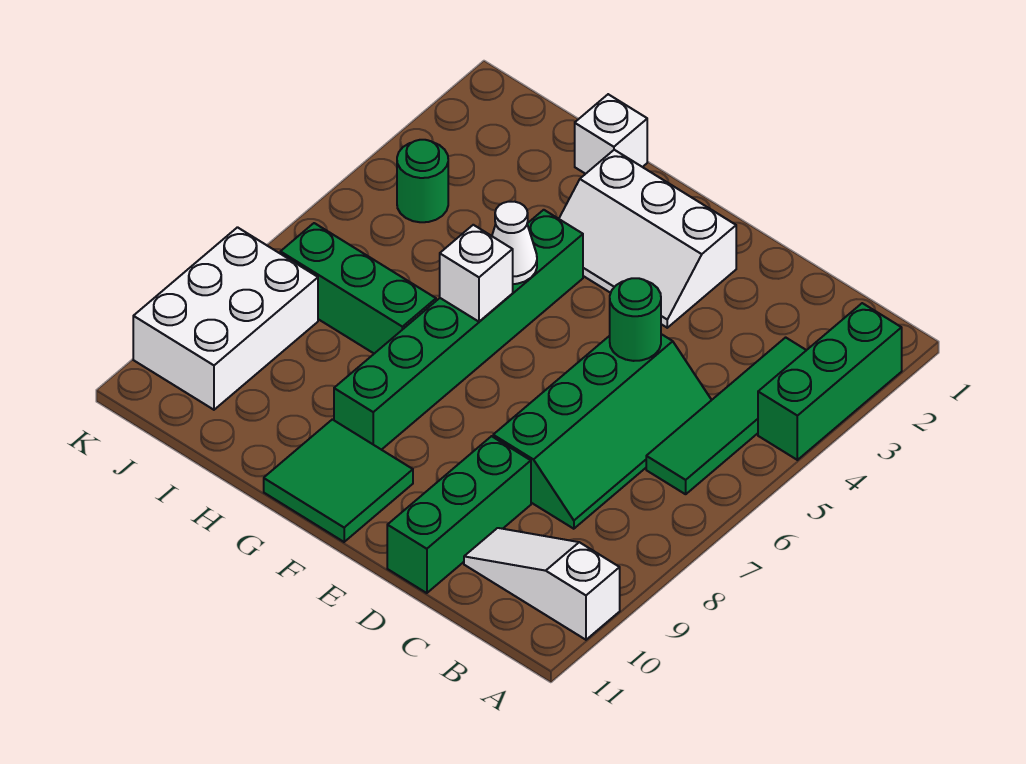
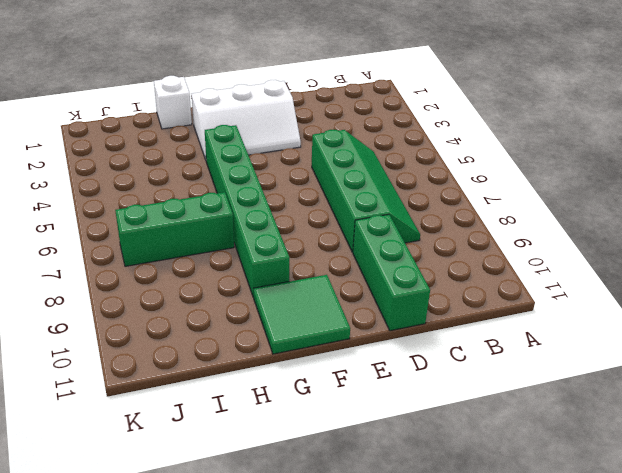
none -> green brick A2:A4 level 1
none -> white slope A10:C10 level 1 top A
none -> green tile B3:B6 level 1

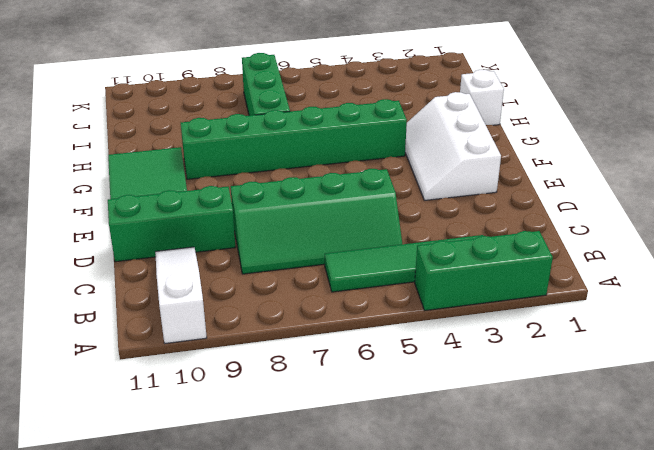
none -> green round brick J4 level 1
none -> white brick J8:K10 level 1
none -> green round brick D5 level 2

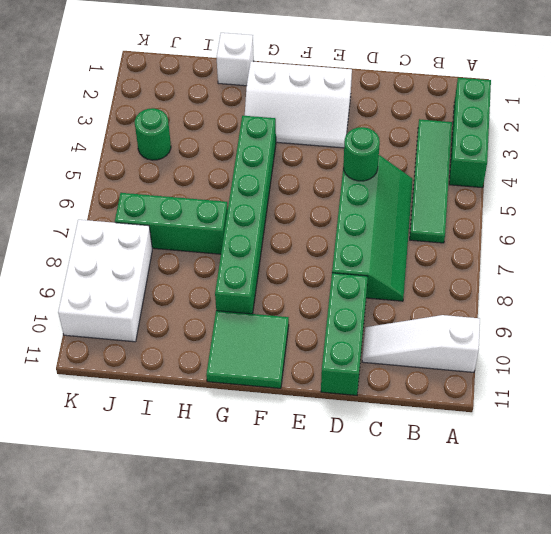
none -> white cone G5 level 2
none -> white brick G6 level 2

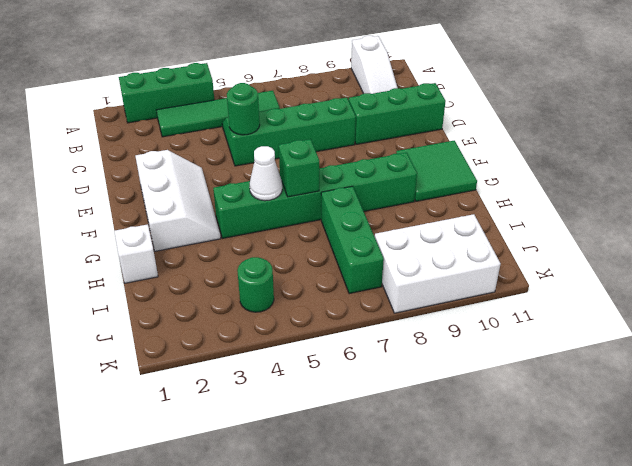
green brick G6 level 2 -> white brick G6 level 2

